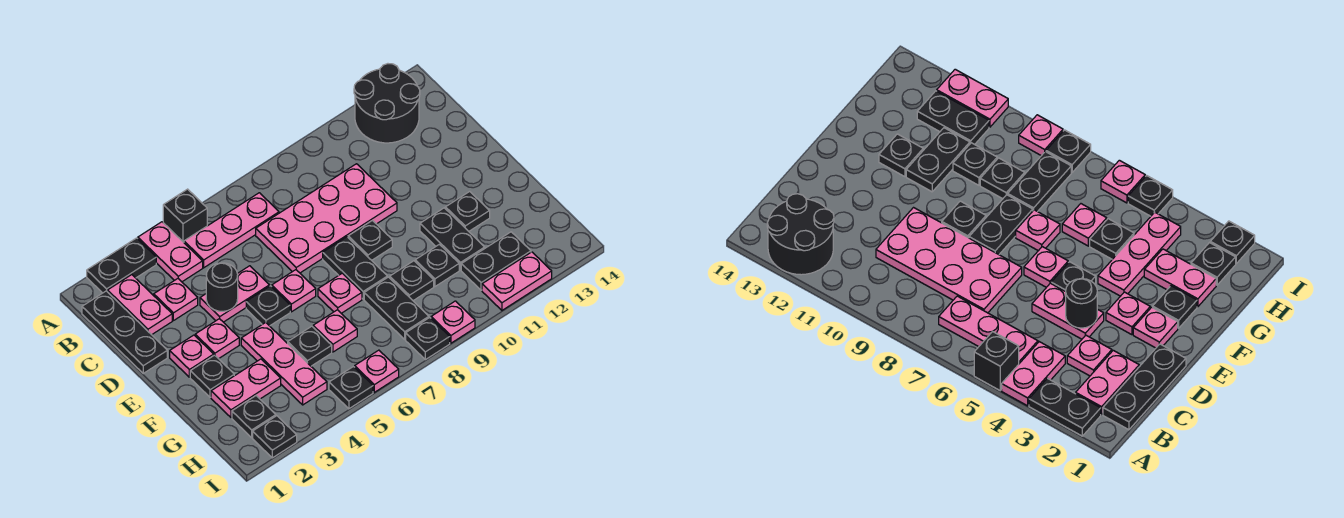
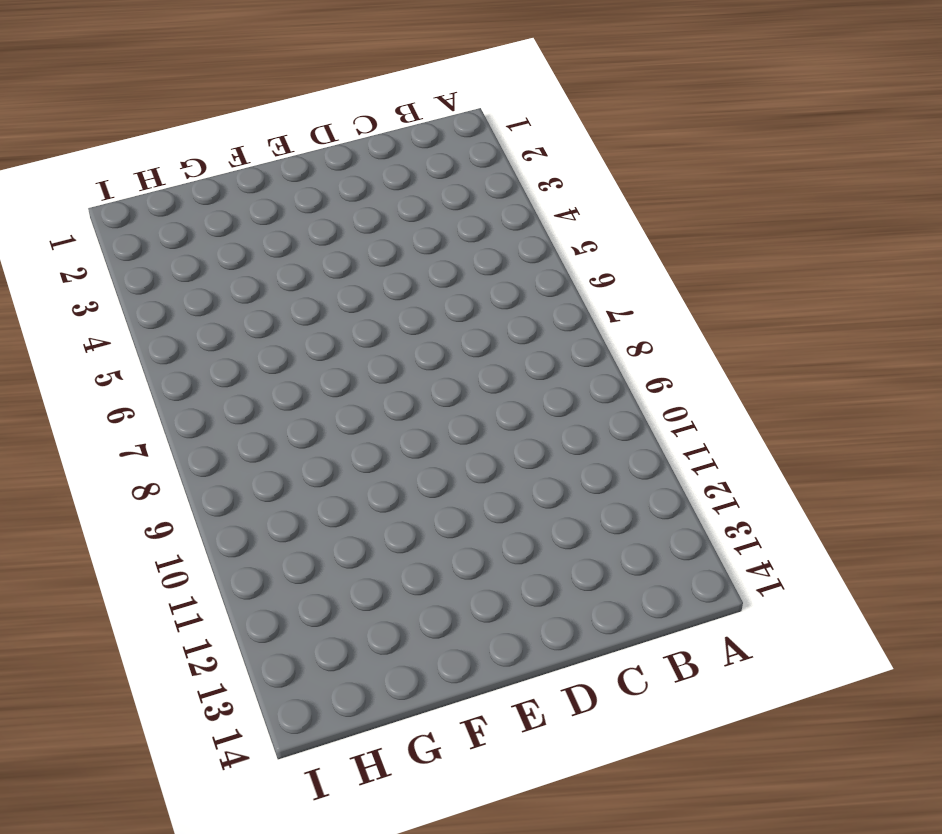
none -> black plate A2:A3 level 1
none -> pink plate A4:B4 level 1
none -> black brick A5 level 1
none -> black round brick A12:B13 level 1

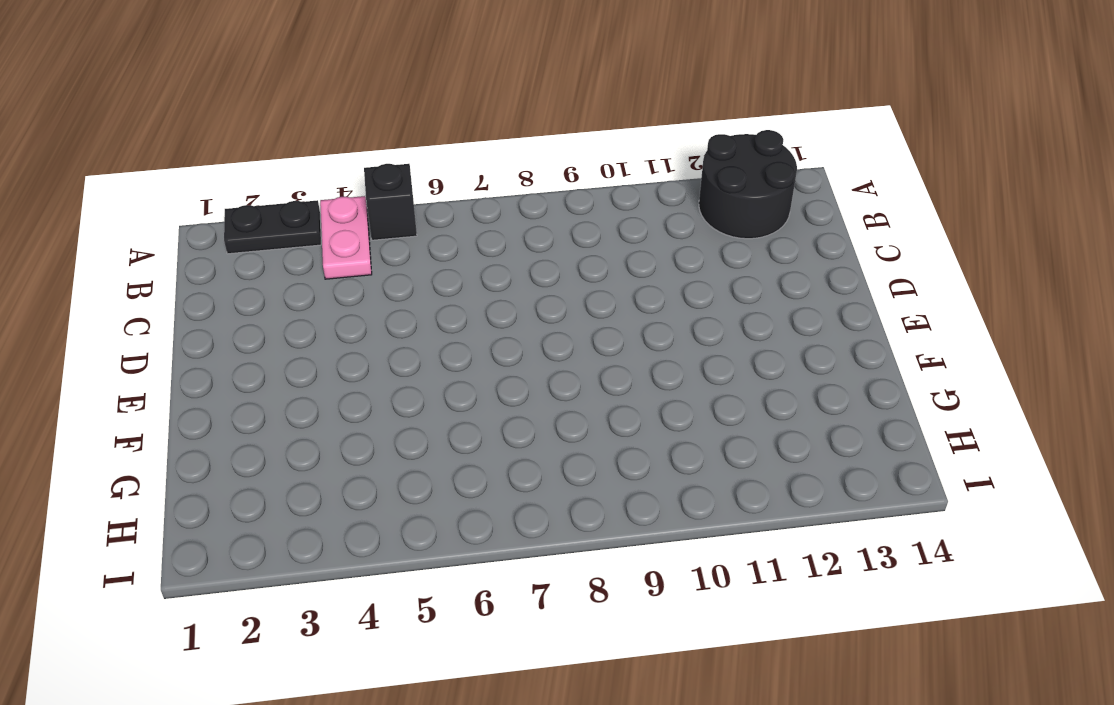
none -> black plate B1:D1 level 1
none -> pink plate B2:C2 level 1
none -> pink plate B5:B7 level 1
none -> pink plate C3 level 1

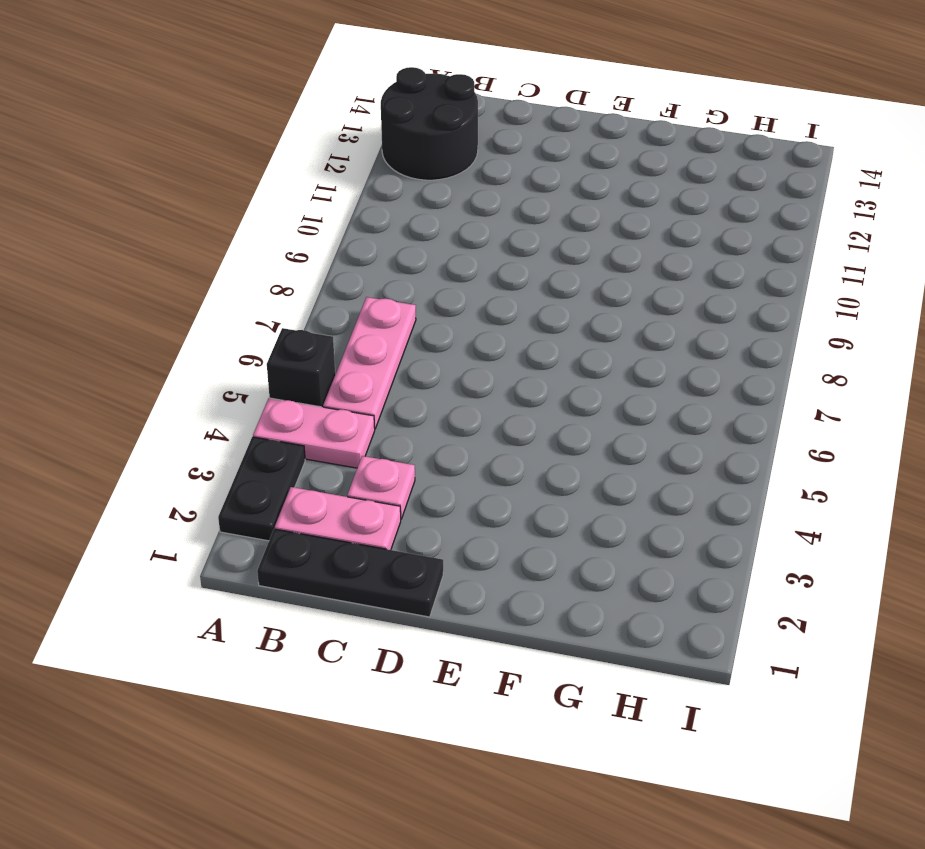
none -> pink plate C7:D10 level 1
none -> pink plate D4:D5 level 1
none -> pink plate E2 level 1
none -> pink plate E3 level 1

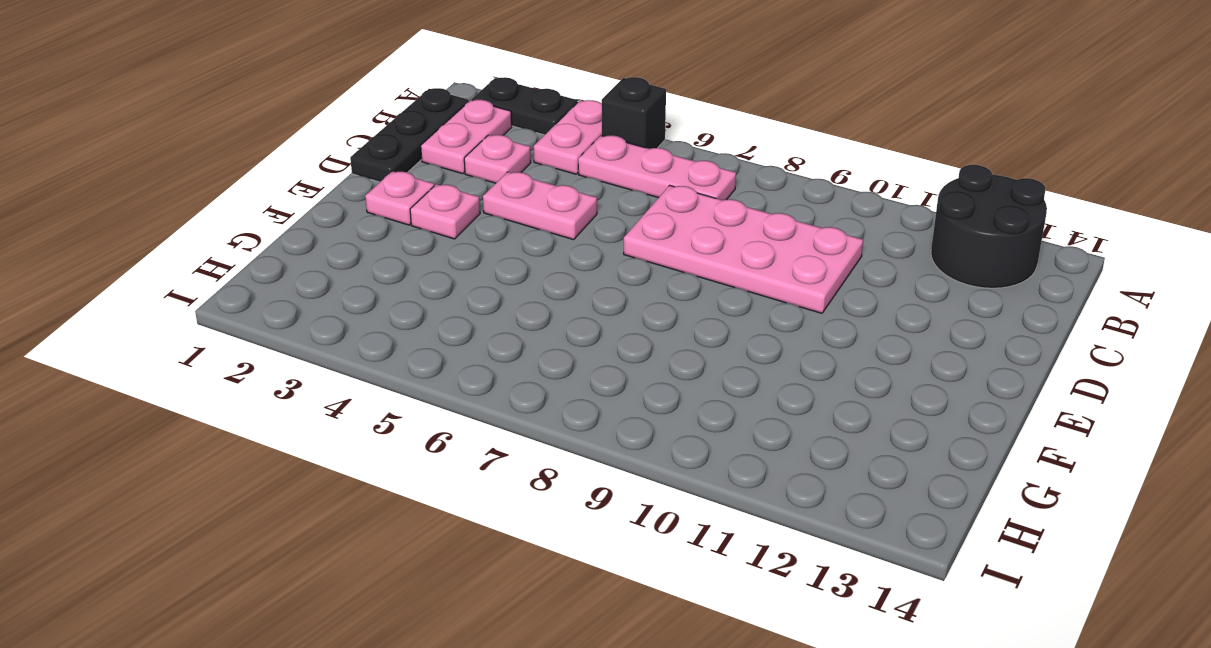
none -> black plate E5 level 1
none -> pink plate E6 level 1
none -> black plate E8:F8 level 1
none -> black plate E9 level 1

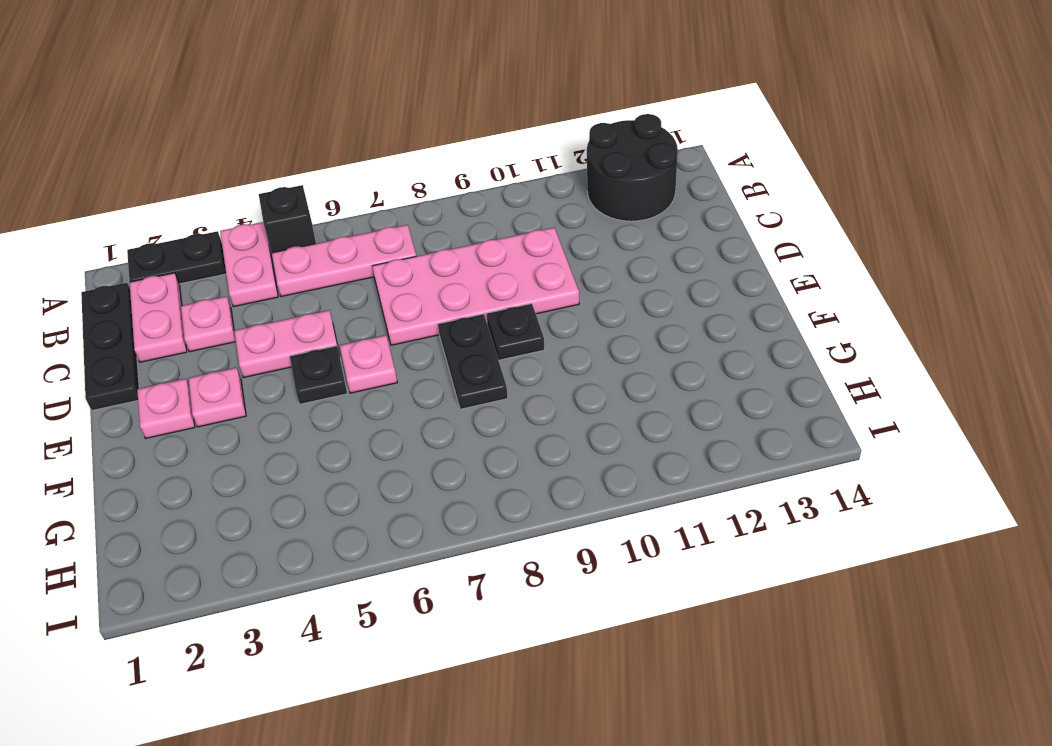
none -> black plate F2 level 1
none -> pink plate F4:H4 level 1
none -> pink plate F7 level 1
none -> black plate F11:G11 level 1

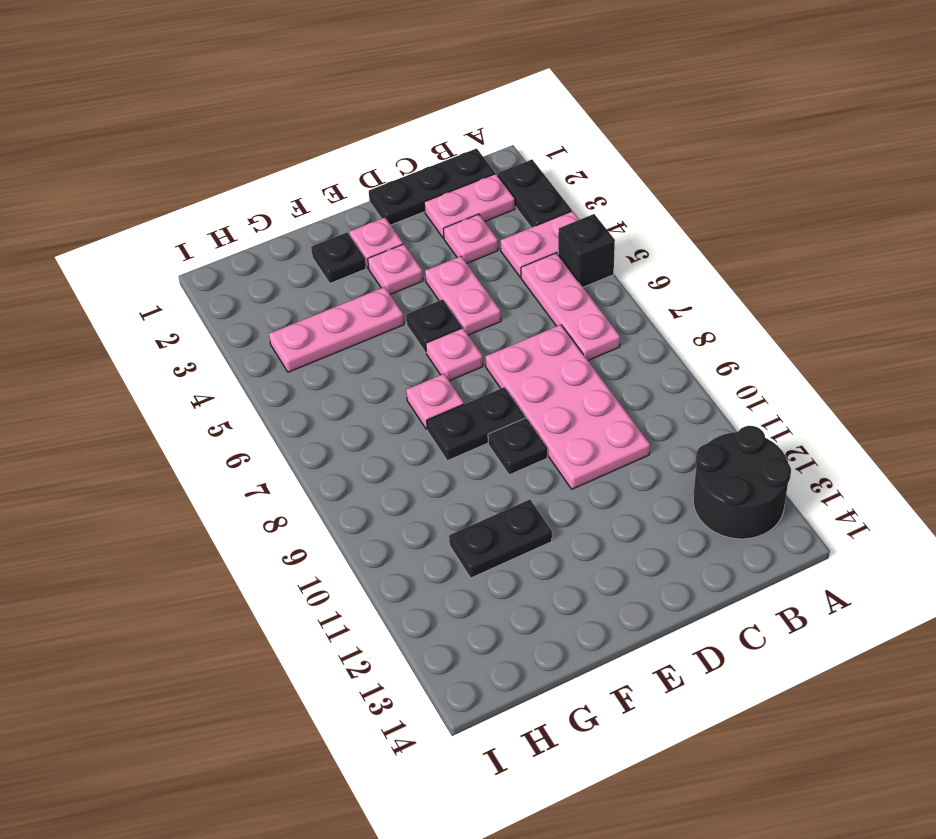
none -> black plate F12 level 1
none -> pink plate G2:G3 level 1
none -> black plate G5 level 1
none -> pink plate G6 level 1

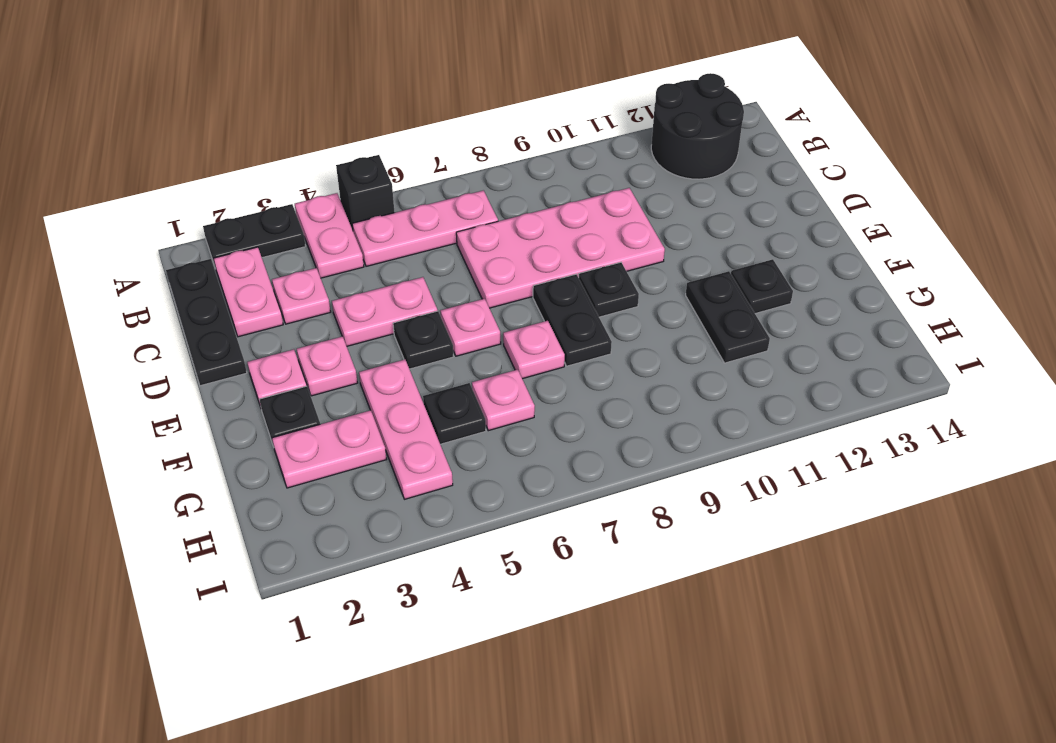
none -> black plate G8:H8 level 1
none -> black plate G9 level 1
none -> black plate G10 level 1
none -> black plate H2 level 1

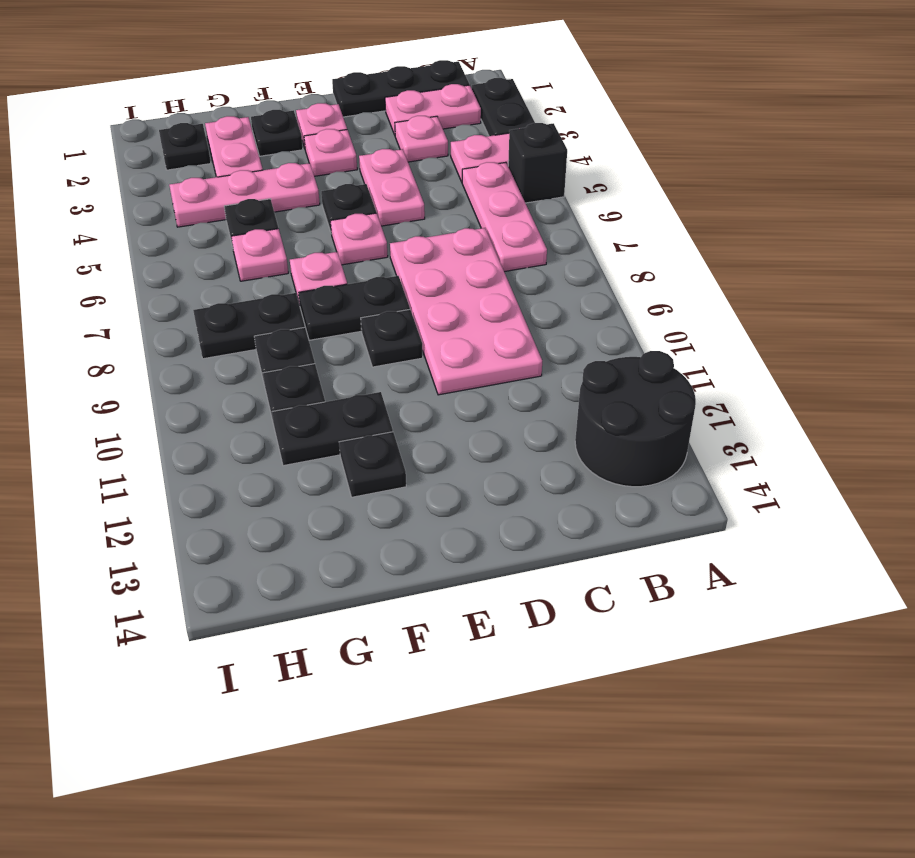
none -> black plate H11:H12 level 1
none -> black plate I2 level 1
none -> black plate I5 level 1
none -> pink plate I6 level 1

